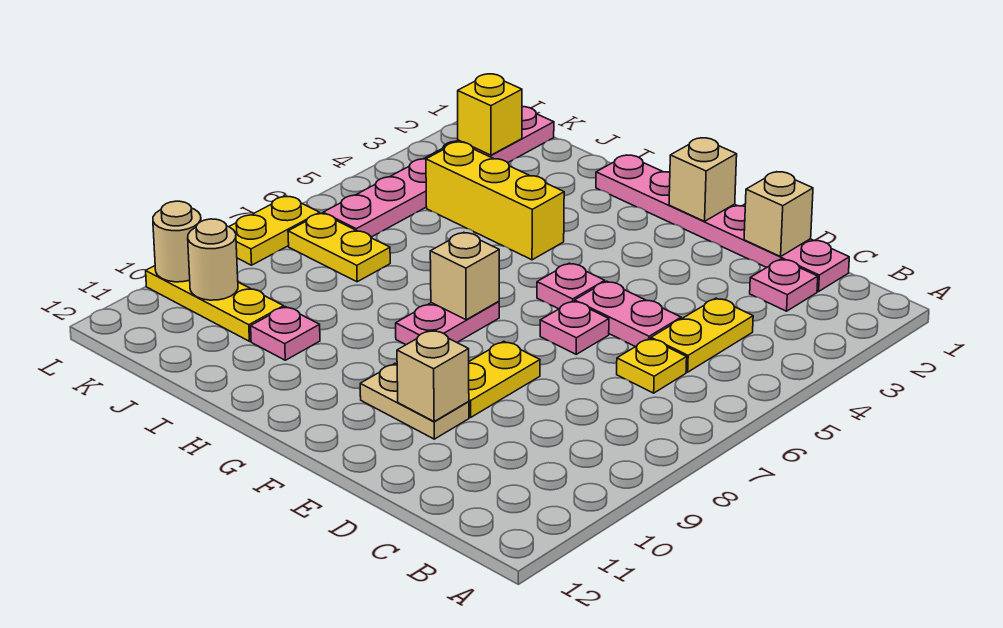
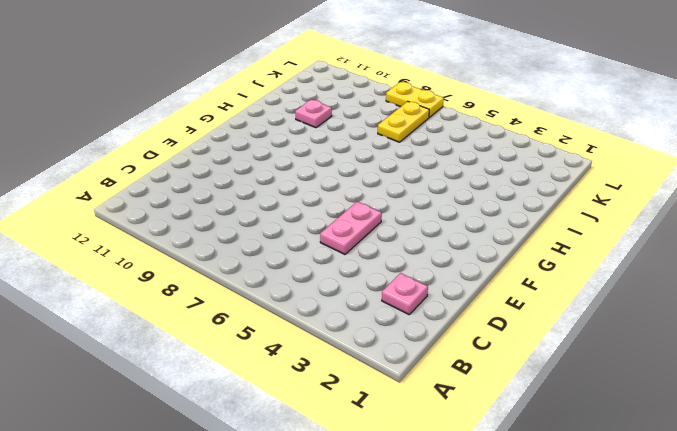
none -> pink plate C1:H1 level 1
none -> yellow plate C4:C5 level 1
none -> yellow plate C6 level 1

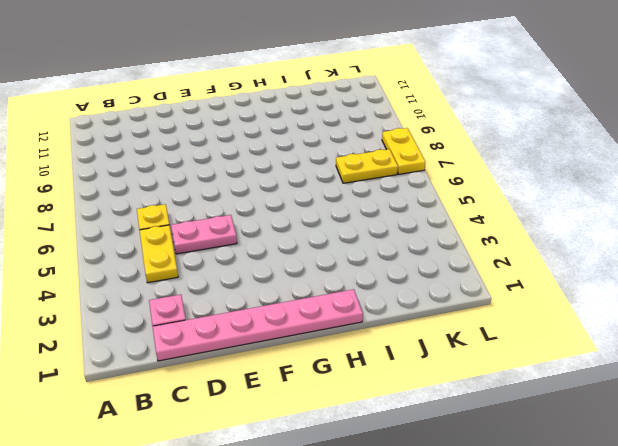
none -> pink plate E6 level 1
none -> yellow plate E8:E9 level 1
none -> tan plate E10:F10 level 1

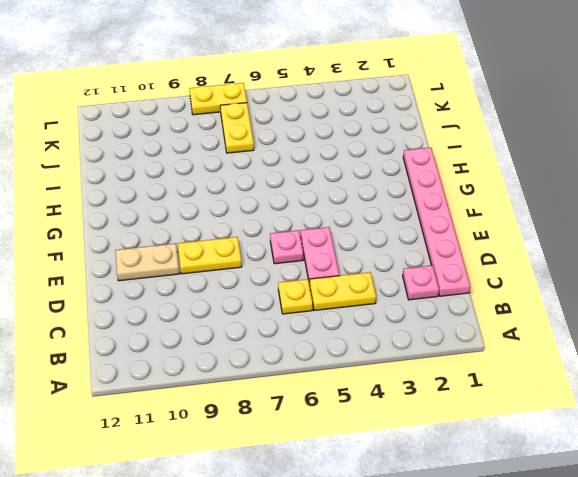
tan plate E10:E11 level 1 -> tan plate E10:F10 level 1
none -> pink plate F5 level 1
none -> pink plate G7:G8 level 1
none -> yellow brick H4:J4 level 1

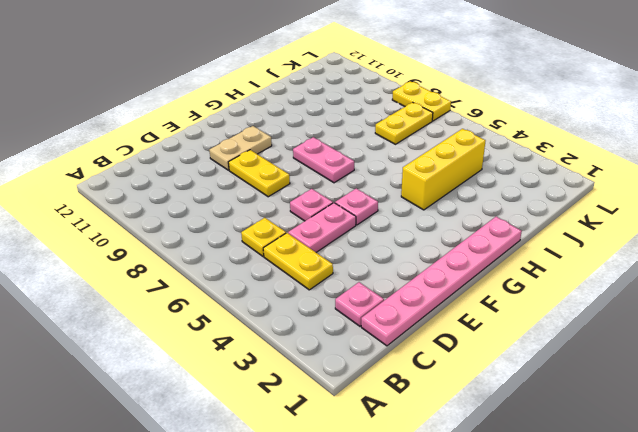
none -> pink plate I10 level 1
none -> yellow plate J10:L10 level 1
none -> pink plate K1:K6 level 1

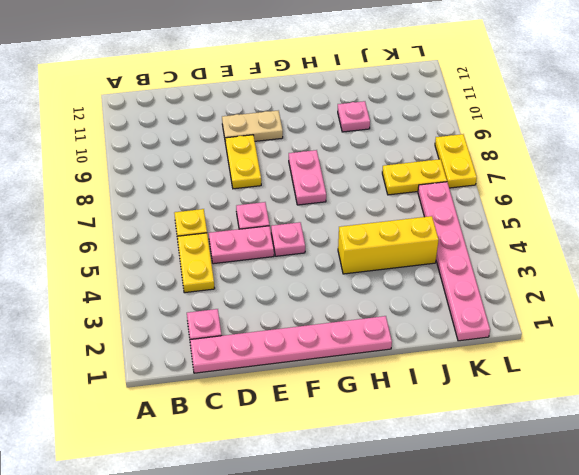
none -> yellow plate J10:L10 level 1
none -> tan brick D1 level 2
none -> tan brick E10 level 2

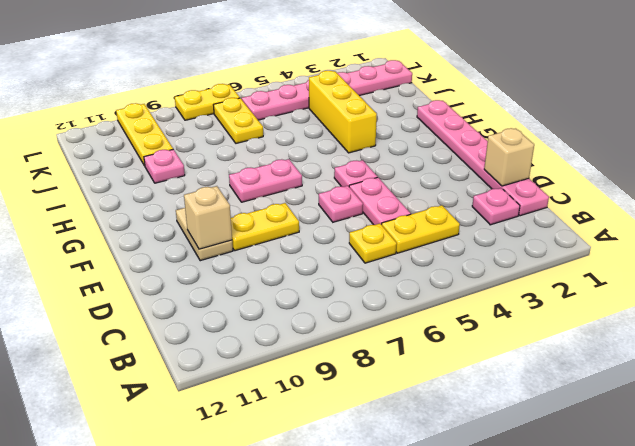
none -> tan brick F1 level 2
none -> tan brick G7 level 2
none -> yellow brick K2 level 2

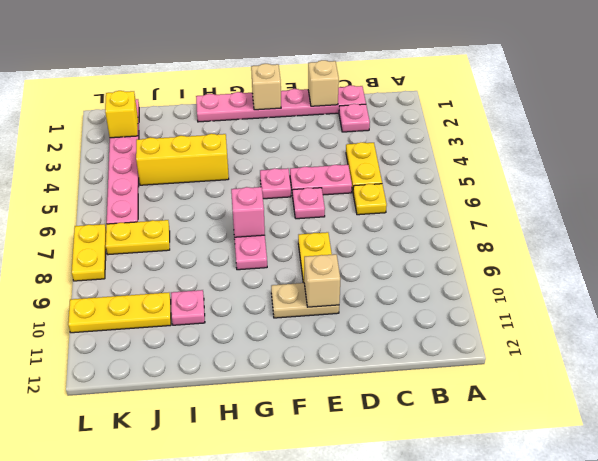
pink brick G7 level 2 -> tan brick G7 level 2
none -> tan round brick K10 level 2
none -> tan round brick L10 level 2

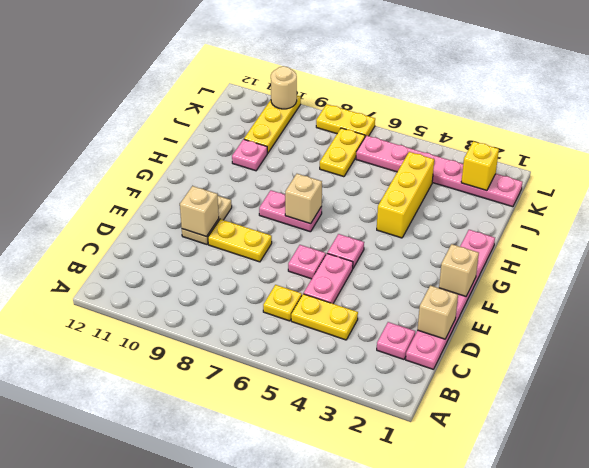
none -> tan round brick K10 level 2

